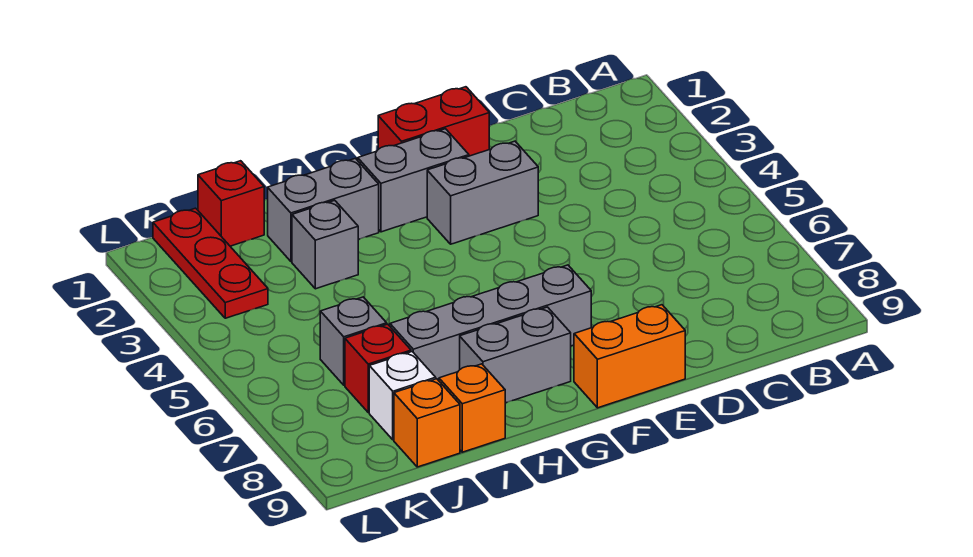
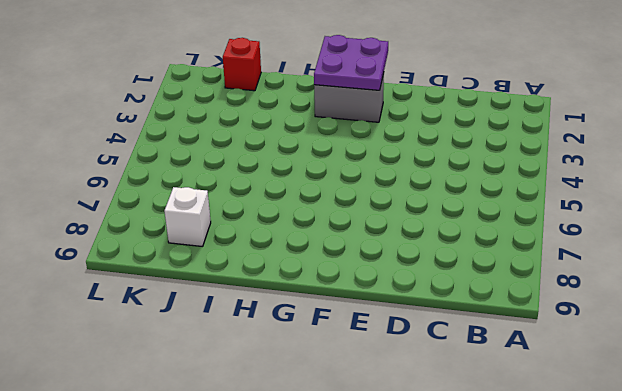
purple plate F1:G2 level 2 -> none
none -> red brick E1:F1 level 1
none -> grey brick E3:F3 level 1
none -> orange brick E9:F9 level 1

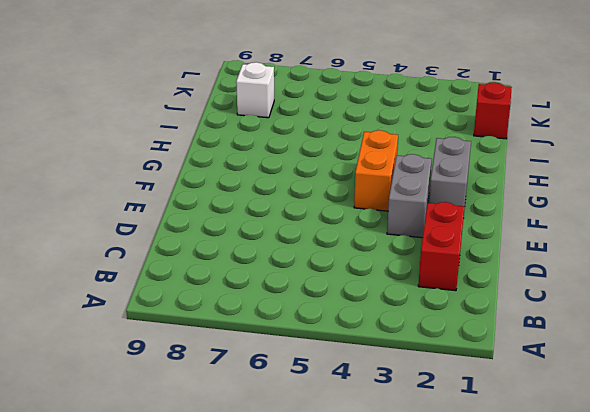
red brick C2:D2 level 1 -> red brick E1:F1 level 1
orange brick F4:G4 level 1 -> orange brick E9:F9 level 1
none -> grey brick F7:I7 level 1
none -> grey brick G8:H8 level 1
none -> grey brick H2:I2 level 1

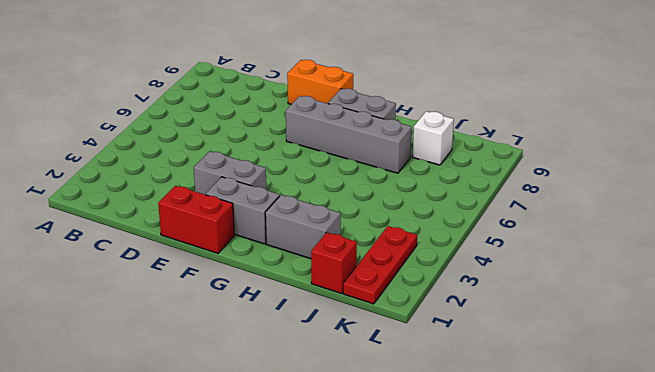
none -> grey brick I3 level 1
none -> orange brick I9 level 1
none -> grey brick J6 level 1

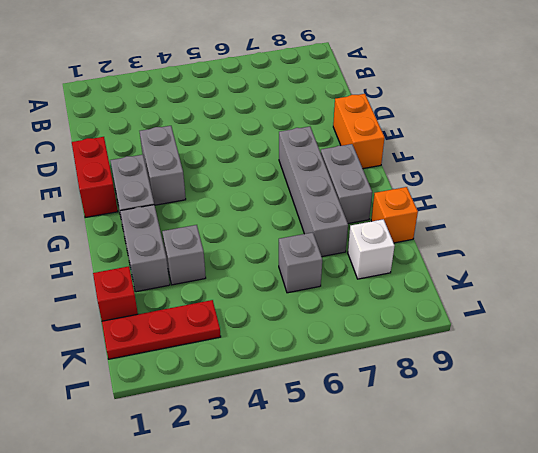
none -> red brick J7 level 1
none -> orange brick J9 level 1

